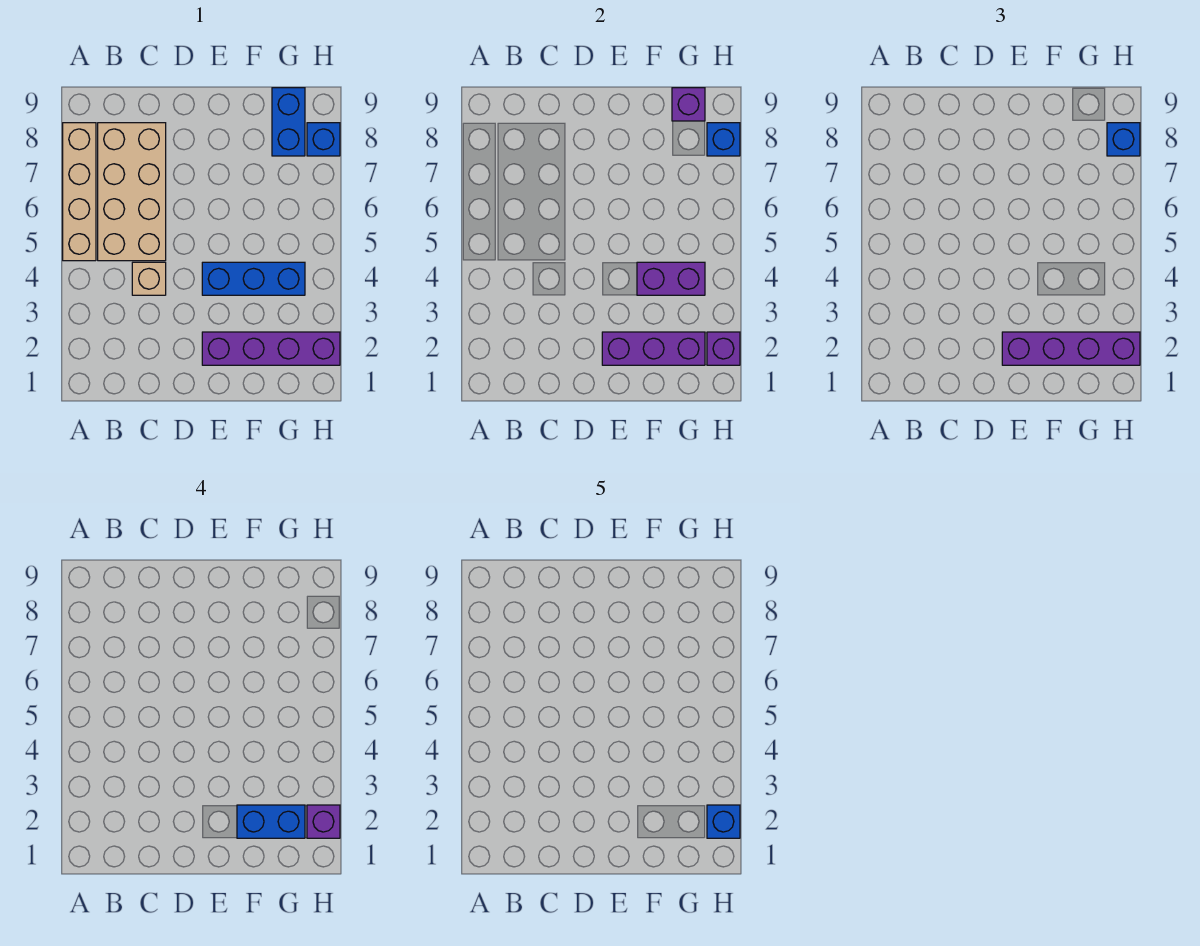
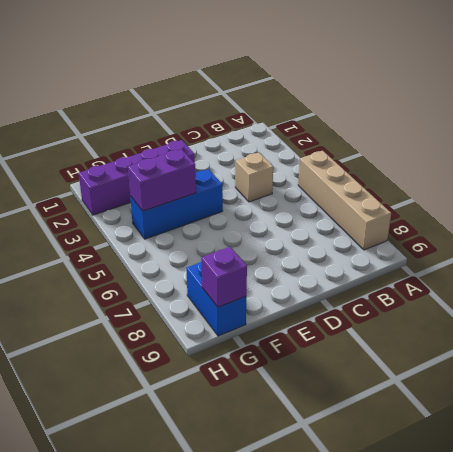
none -> tan brick B5:C8 level 1
none -> blue brick H8 level 1
none -> purple brick E2:G2 level 2

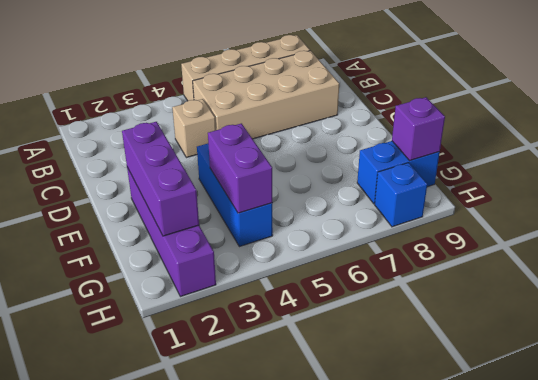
none -> purple brick H2 level 2
none -> blue brick H8 level 2
none -> purple brick E2:H2 level 3

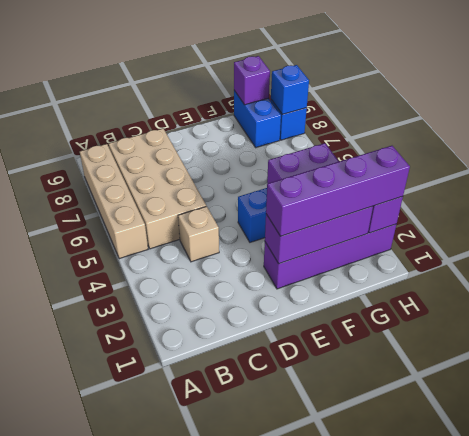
none -> blue brick H8 level 3
none -> blue brick F2:G2 level 4
none -> purple brick H2 level 4

